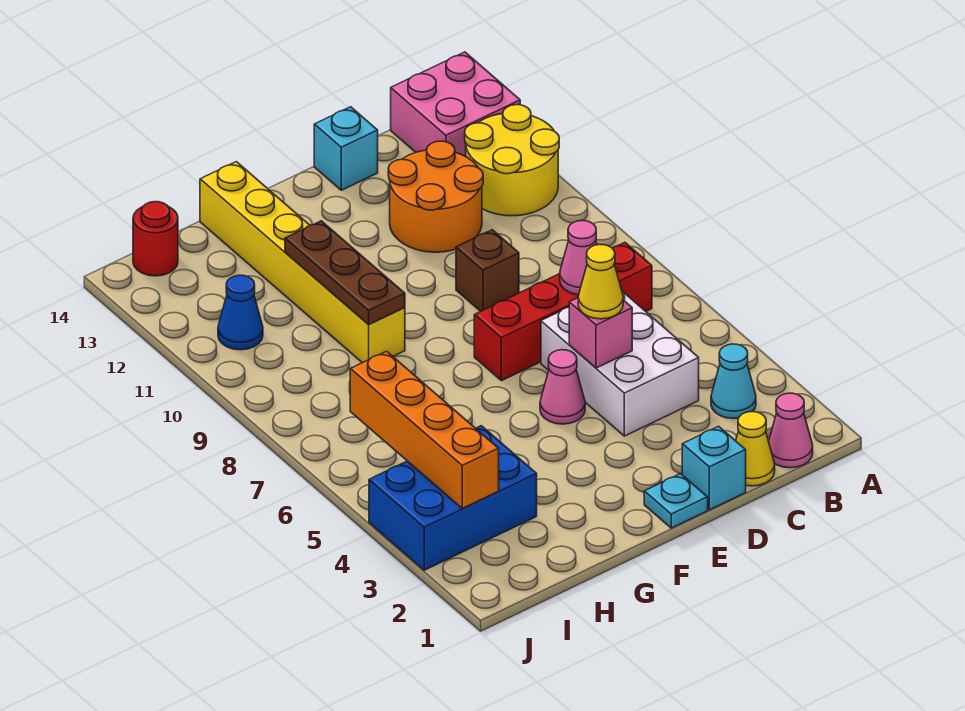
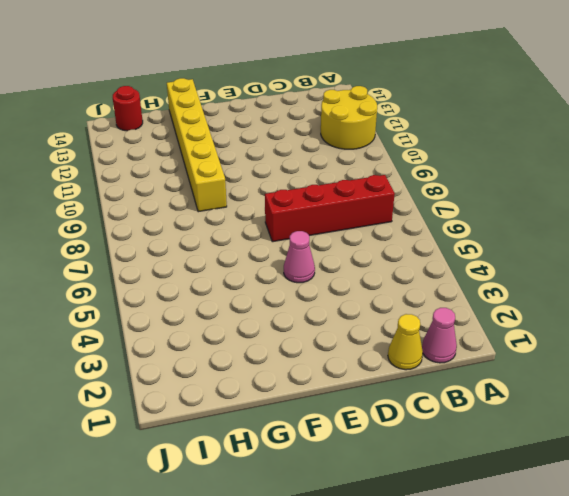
none -> pink brick A13:B14 level 1
none -> cyan cone B3 level 1
none -> white brick C4:D6 level 1

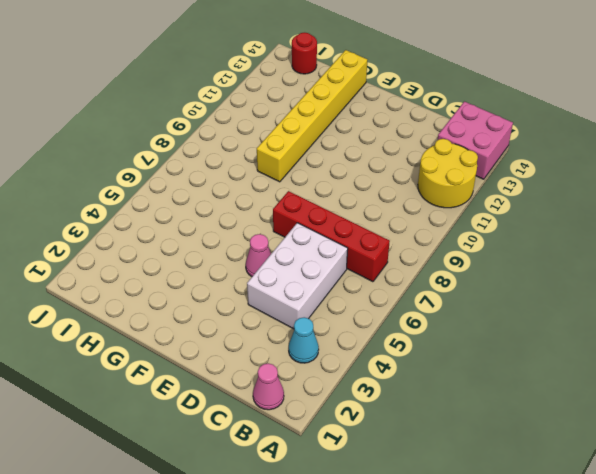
none -> yellow cone C1 level 1
none -> orange round brick C11:D12 level 1
none -> cyan brick D1 level 1

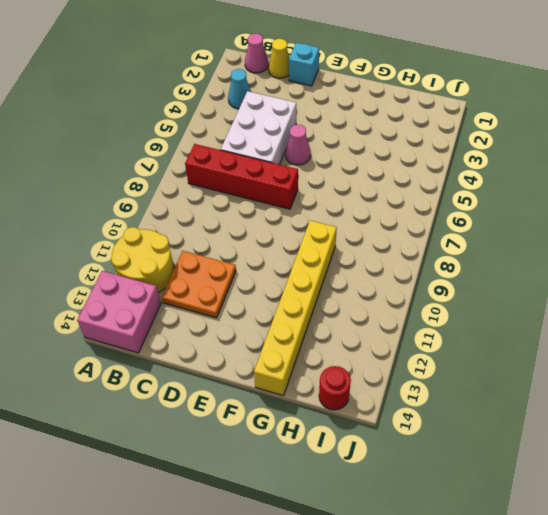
orange plate C11:D12 level 1 -> orange round brick C11:D12 level 1
none -> brown brick D9 level 1
none -> cyan brick D14 level 1
none -> cyan plate E1 level 1

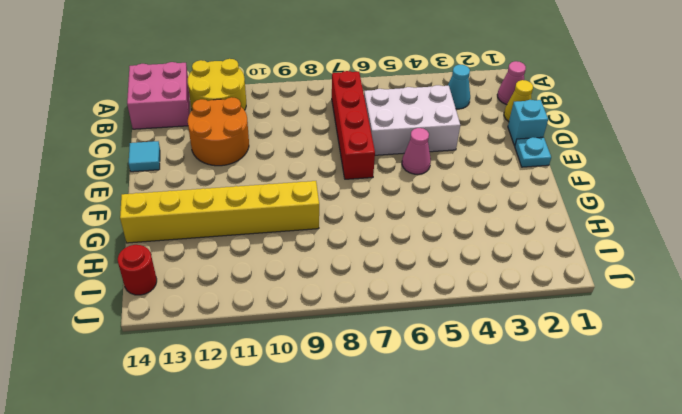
cyan tile D14 level 1 -> cyan brick D14 level 1
none -> brown brick D9 level 1
none -> blue brick H3:J4 level 1
none -> blue cone I11 level 1

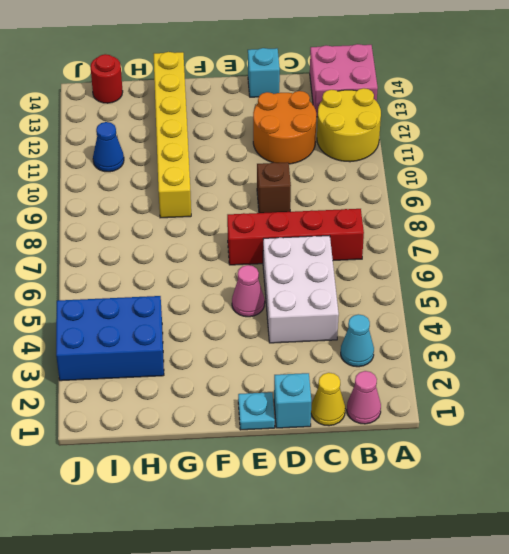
none -> pink cone C7 level 2
none -> pink brick D5 level 2
none -> brown plate G9:G11 level 2

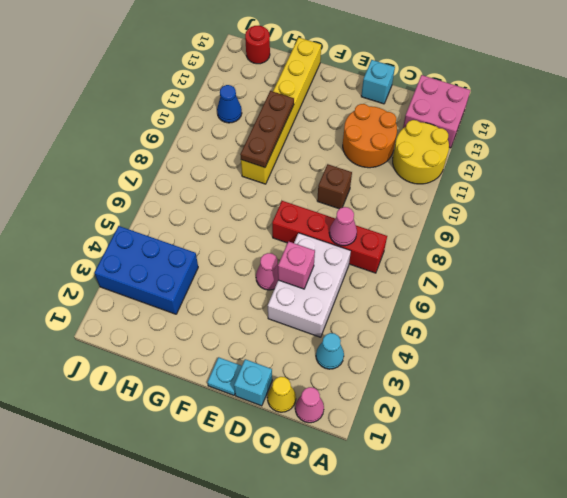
none -> orange brick I3:I6 level 2
none -> yellow cone D5 level 3

